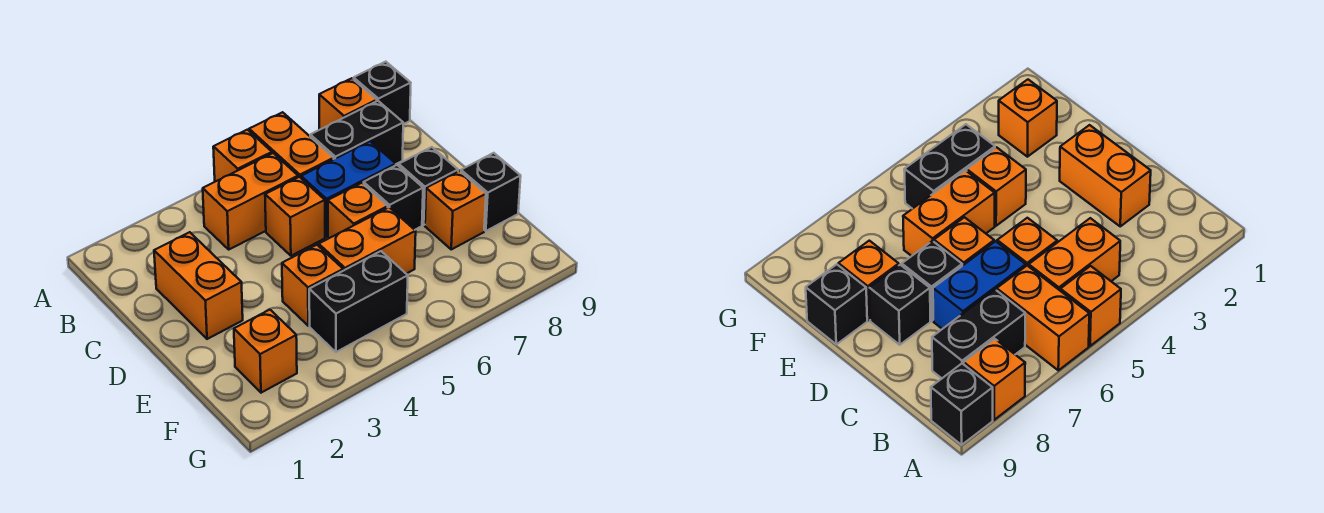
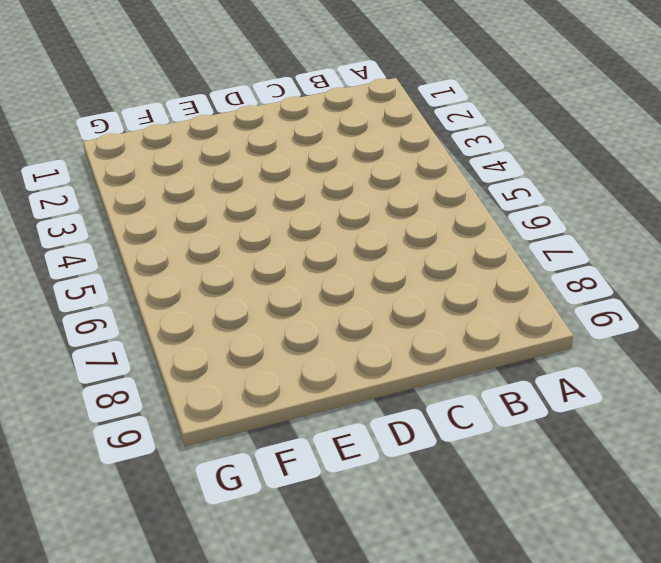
none -> orange brick A5 level 1
none -> orange brick A6:B6 level 1
none -> orange brick A8 level 1

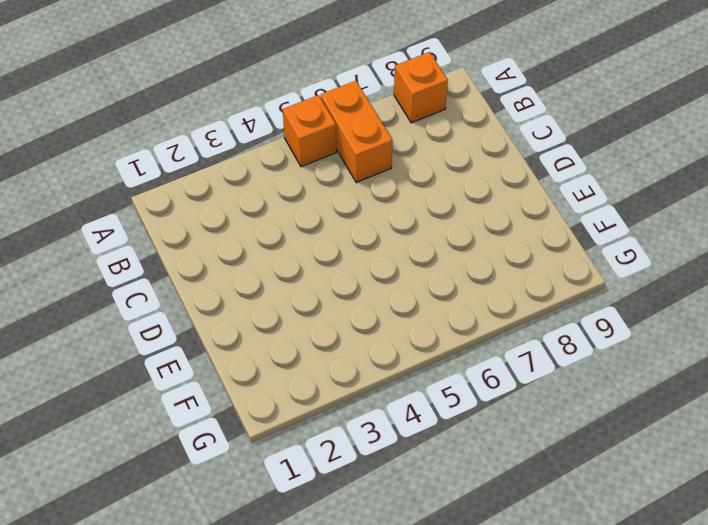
none -> black brick A9 level 1
none -> orange brick B4:B5 level 1
none -> black brick B7:B8 level 1

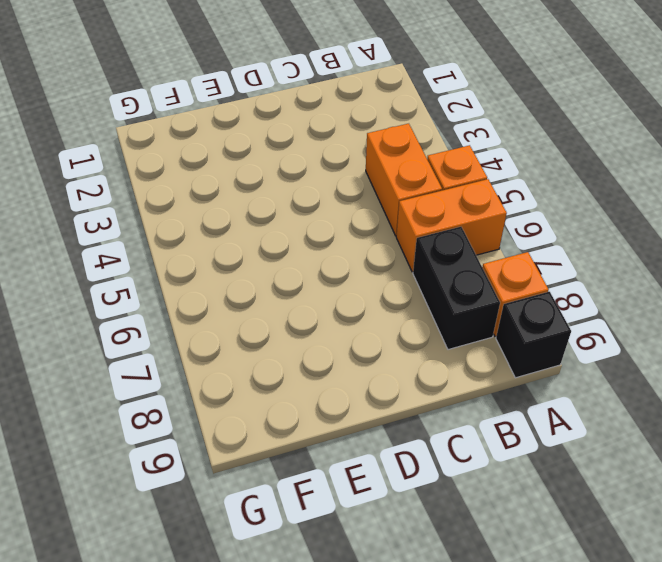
none -> orange brick C2:D2 level 1
none -> orange brick C5 level 1
none -> blue brick C6:C7 level 1

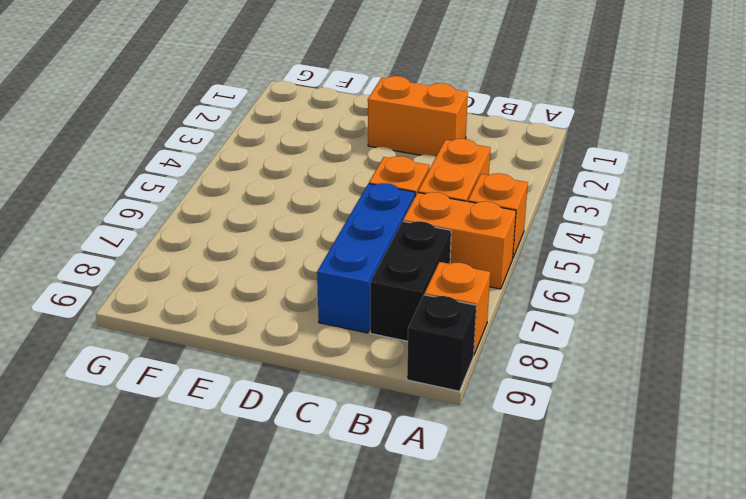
blue brick C6:C8 level 1 -> blue brick C6:C7 level 1
none -> orange brick D6 level 1
none -> black brick D7 level 1
none -> black brick D8 level 1

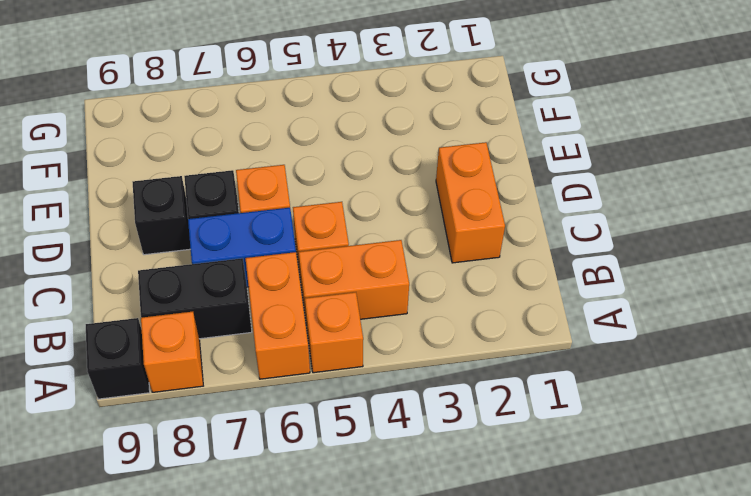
none -> orange brick E4 level 1
none -> orange brick E5:E6 level 1
none -> orange brick E8 level 1

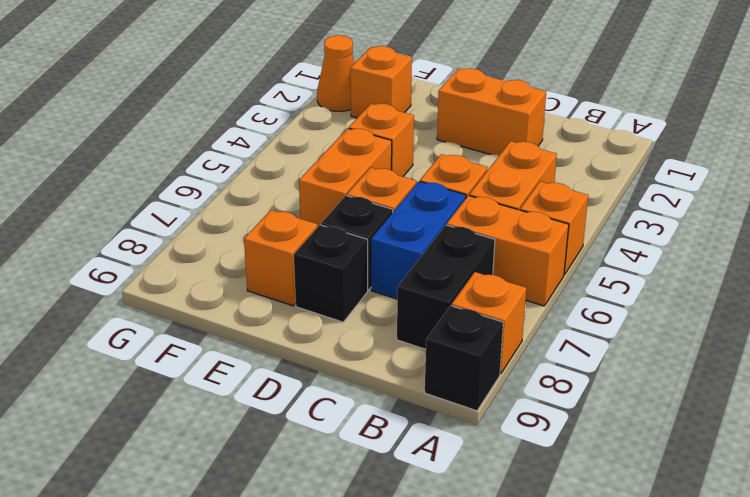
orange cone G2 level 1 -> none
none -> black brick E9 level 1
none -> black brick F4:F5 level 1

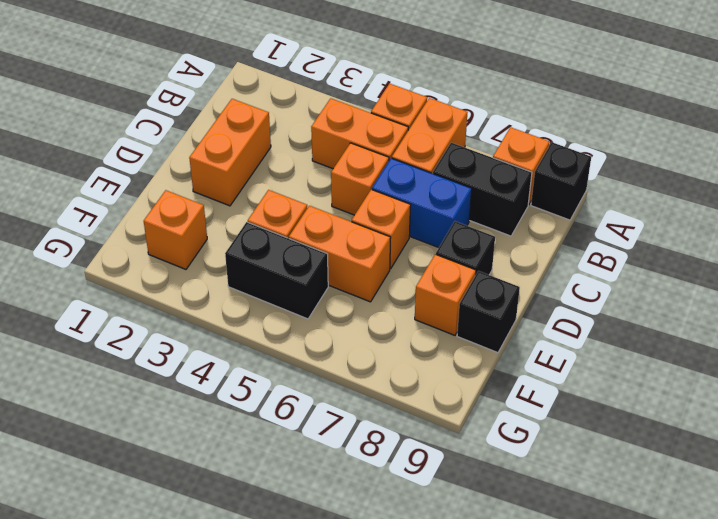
none -> black brick D7 level 1

